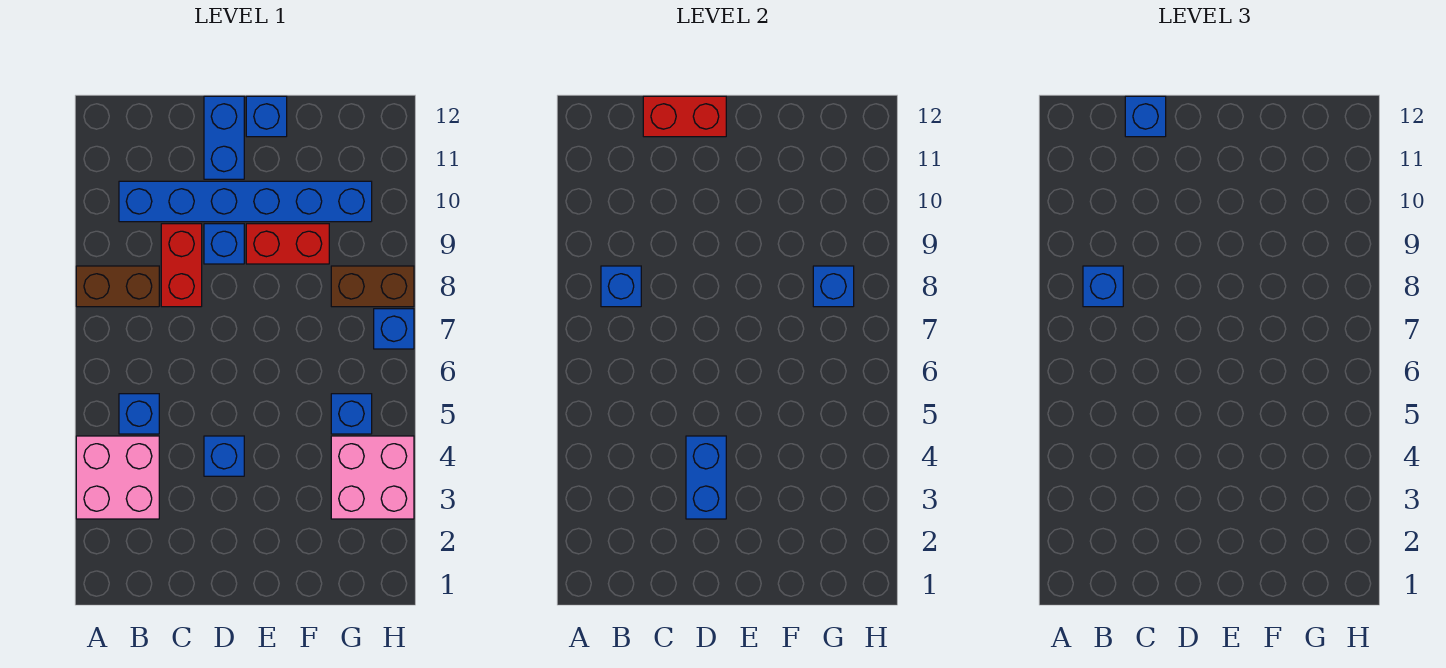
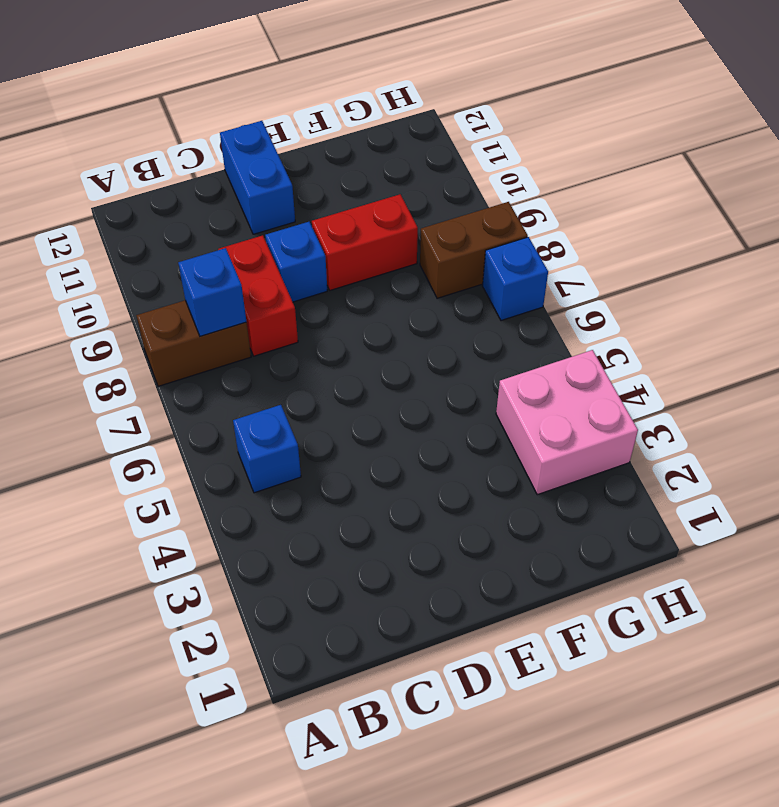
none -> pink brick A3:B4 level 1
none -> blue brick B10:G10 level 1
none -> blue brick D4 level 1

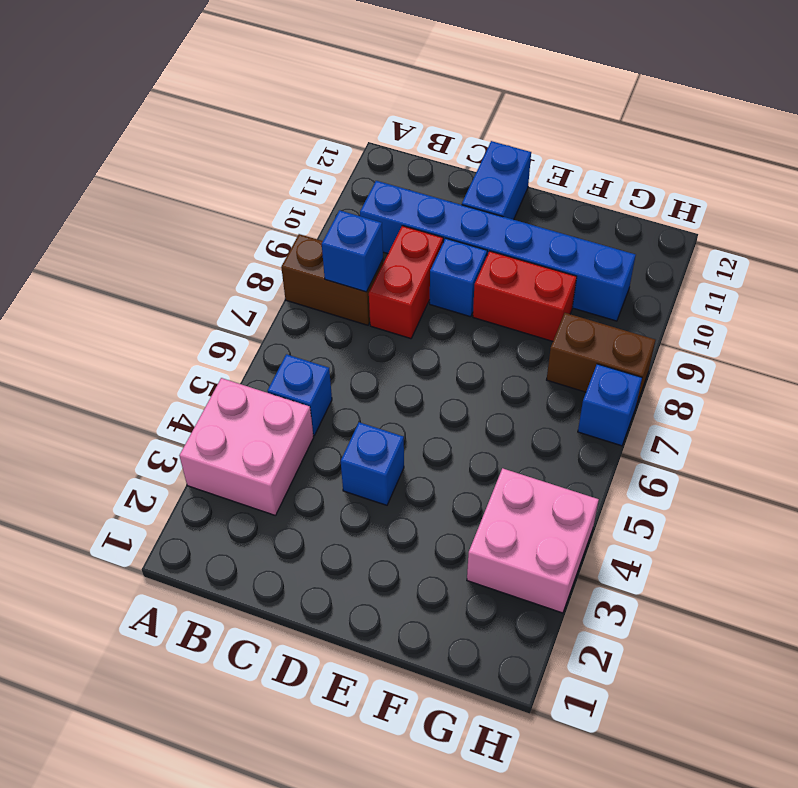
none -> blue brick E12 level 1
none -> blue brick G5 level 1
none -> red brick C12:D12 level 2

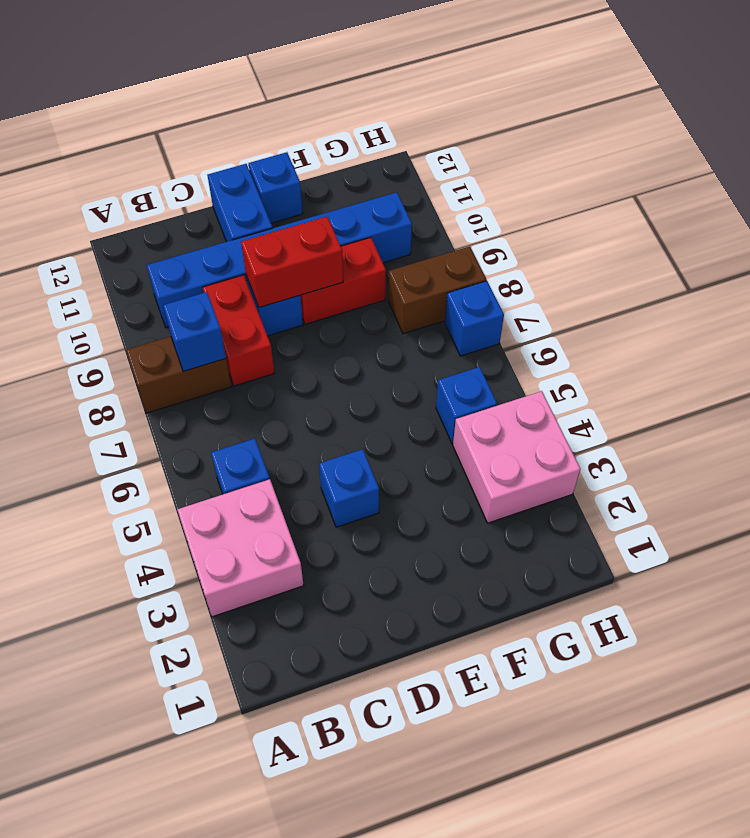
red brick D9:E9 level 2 -> red brick C12:D12 level 2
none -> blue brick D3:D4 level 2
none -> blue brick G8 level 2
none -> blue brick B8 level 3

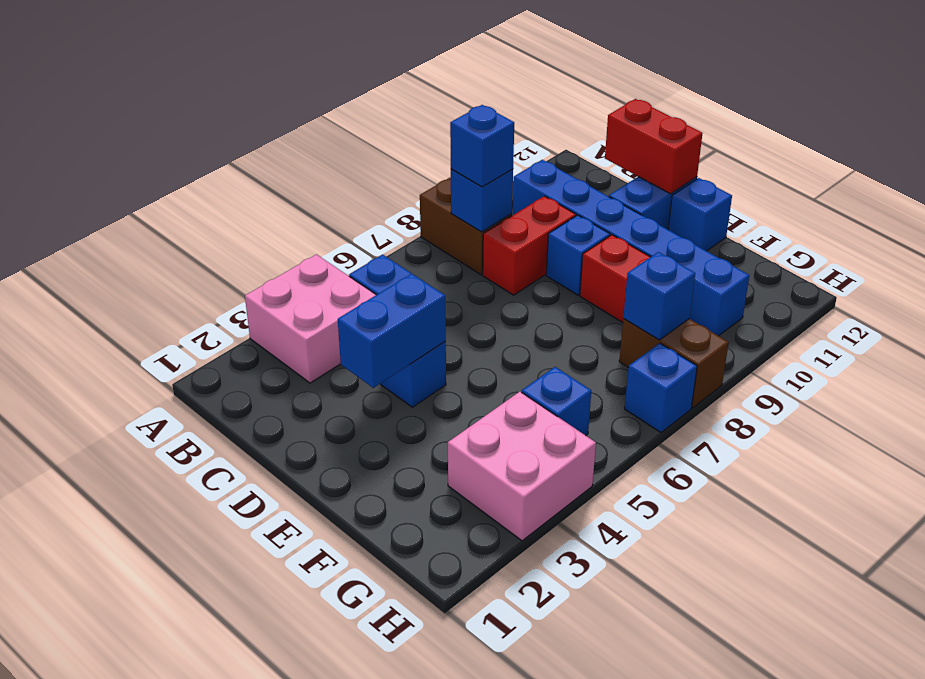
none -> blue brick C12 level 3

